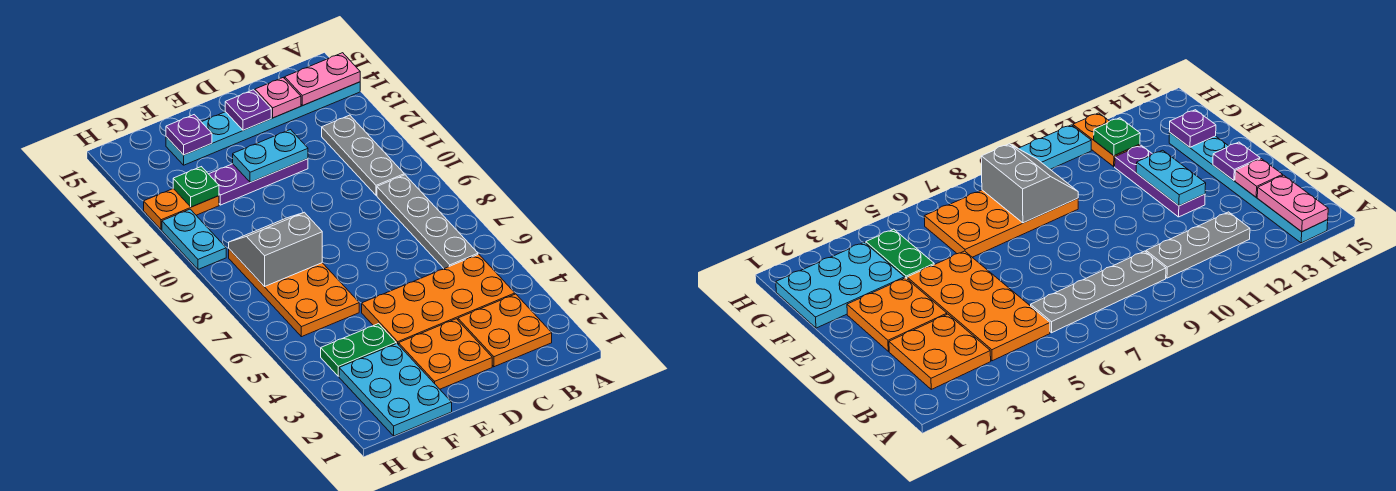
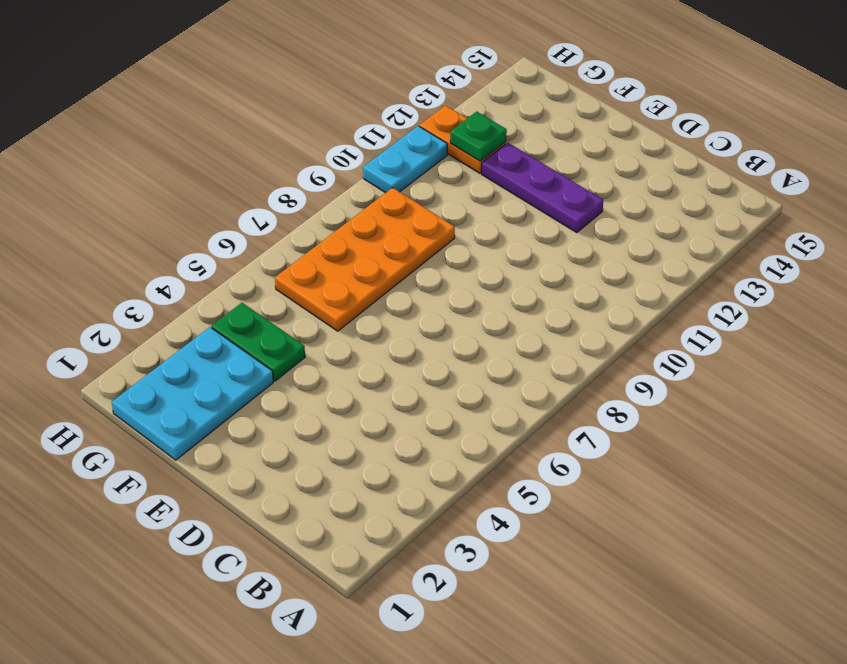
none -> cyan plate A14:F14 level 1
none -> orange plate B2:C3 level 1
none -> orange plate B4:E5 level 1

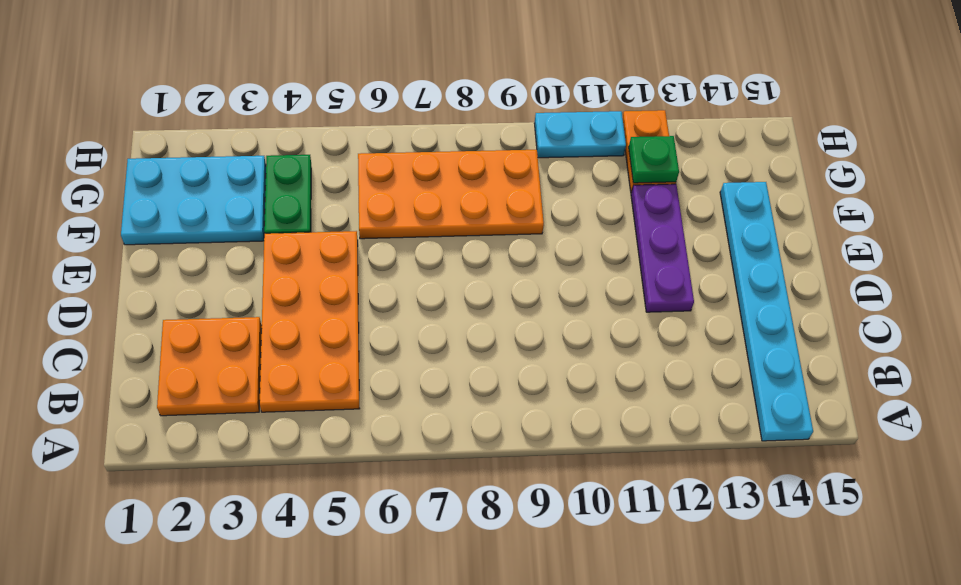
none -> grey plate B6:B9 level 1
none -> grey plate B10:B12 level 1
none -> orange plate D2:E3 level 1

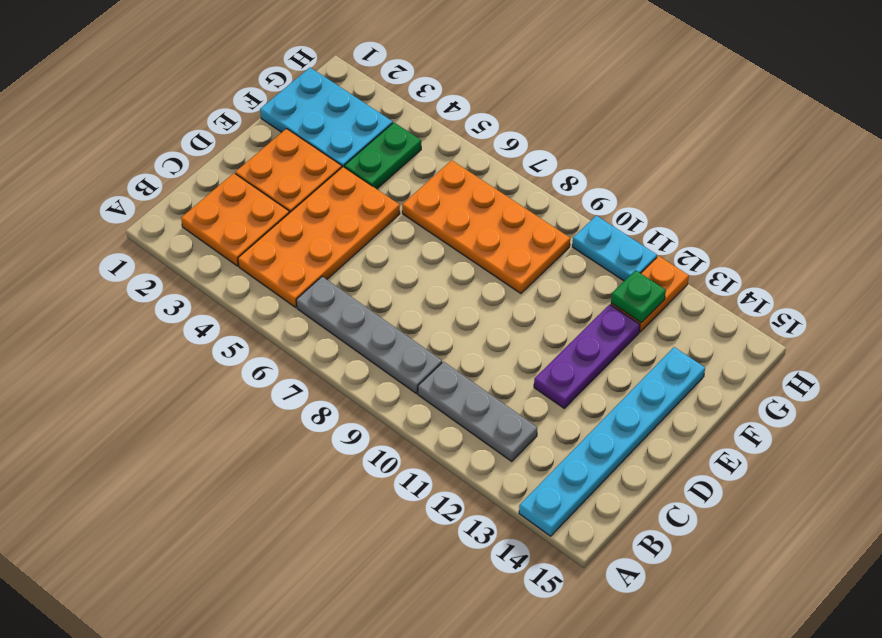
none -> pink plate A14:B14 level 2
none -> pink plate C14 level 2
none -> cyan plate D12:E12 level 2

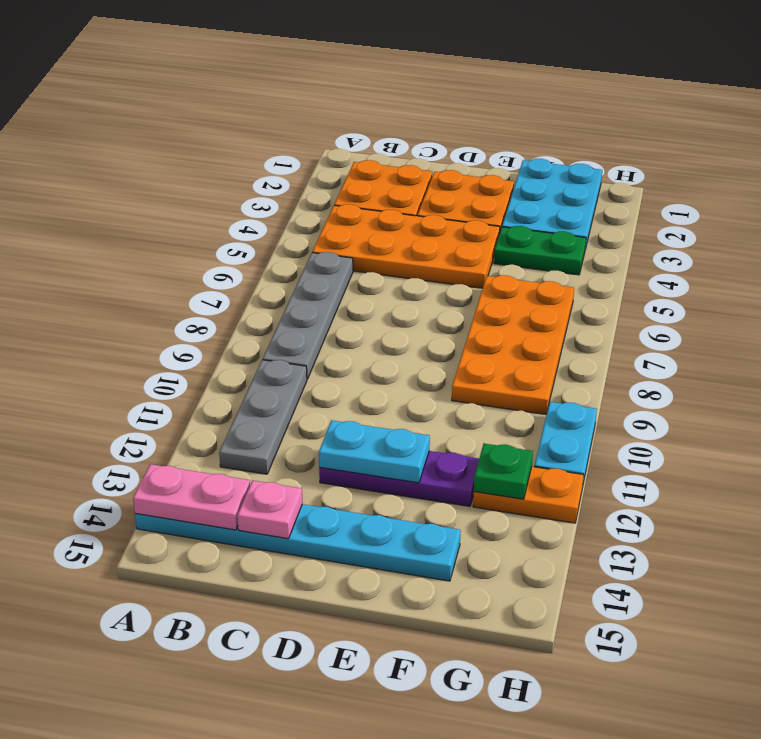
none -> purple plate D14 level 2
none -> grey slope F8:G9 level 2 top 8
none -> purple plate F14 level 2

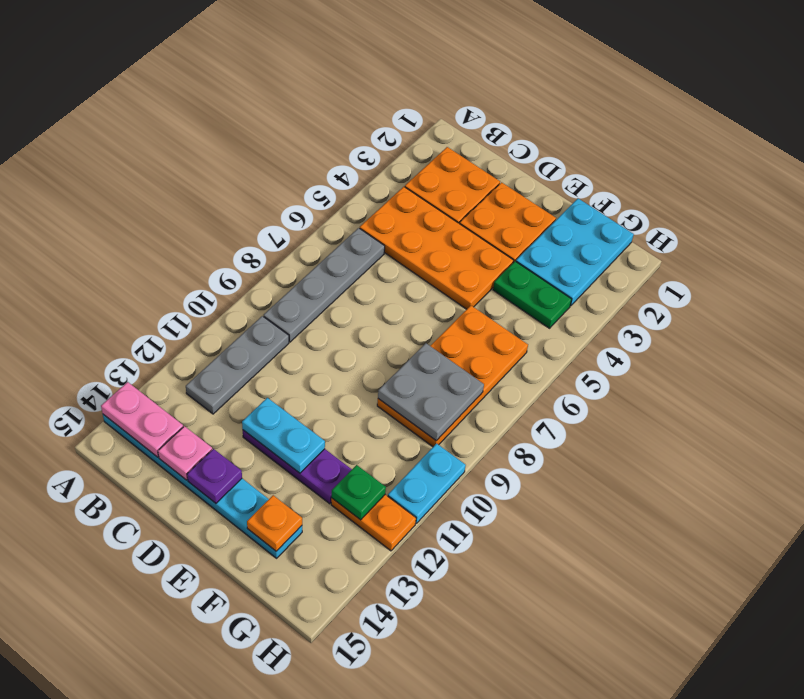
grey plate F8:G9 level 2 -> grey slope F8:G9 level 2 top 8
orange plate F14 level 2 -> purple plate F14 level 2

